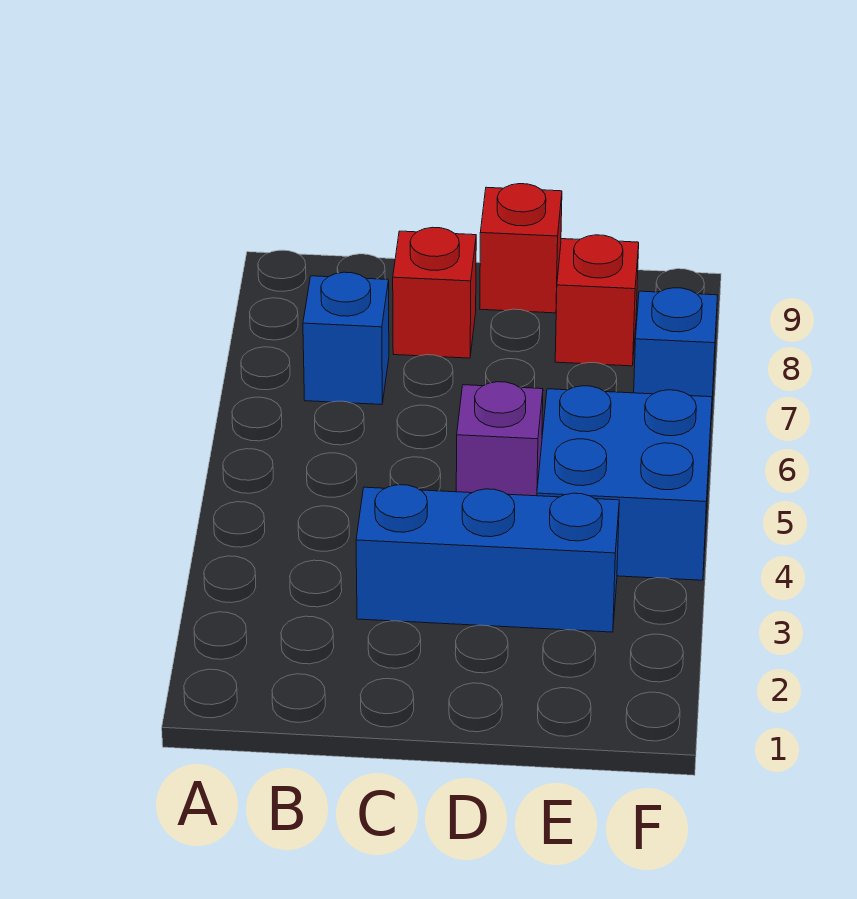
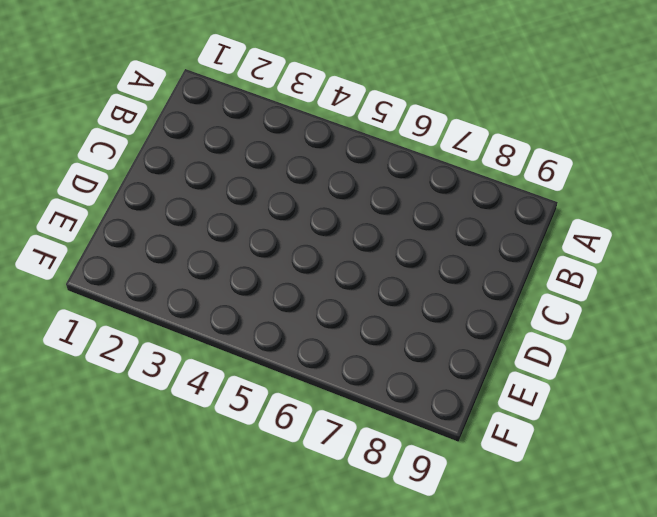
none -> blue brick B7 level 1
none -> blue brick C3:E3 level 1

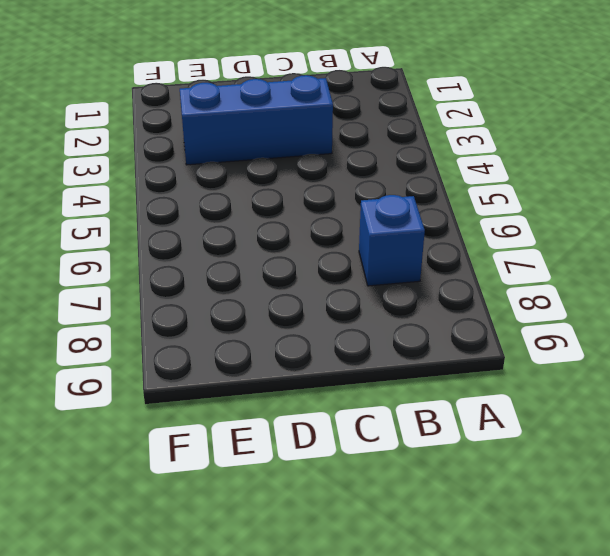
none -> red brick C8 level 1
none -> purple brick D5 level 1

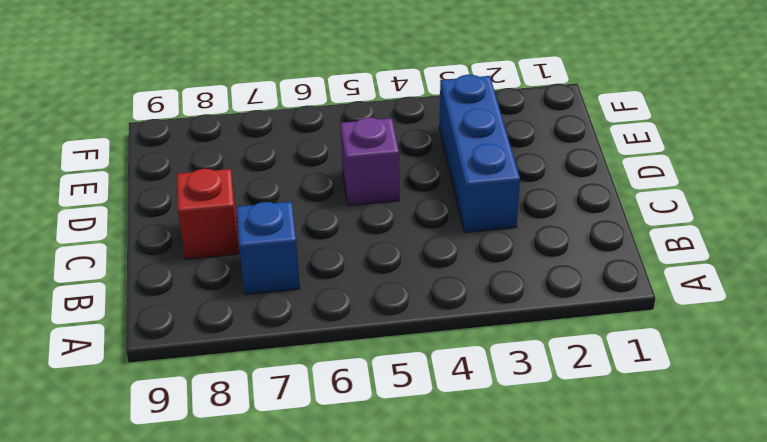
none -> red brick D9 level 1
none -> blue brick E4:F5 level 1

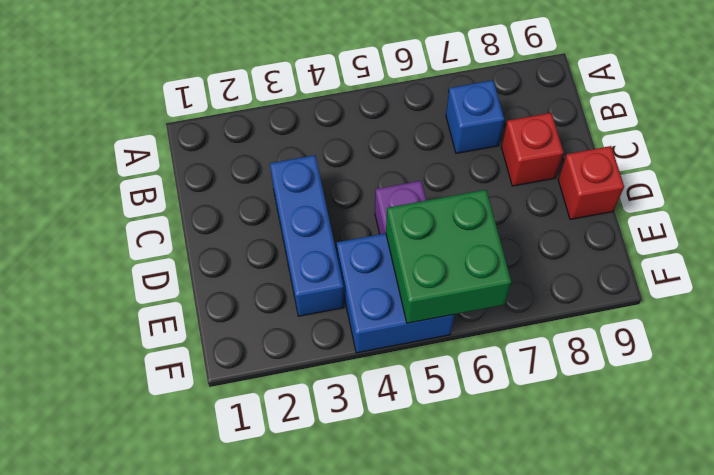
green brick E5:F6 level 2 -> none
none -> red brick E8 level 1
none -> blue brick F7 level 1

